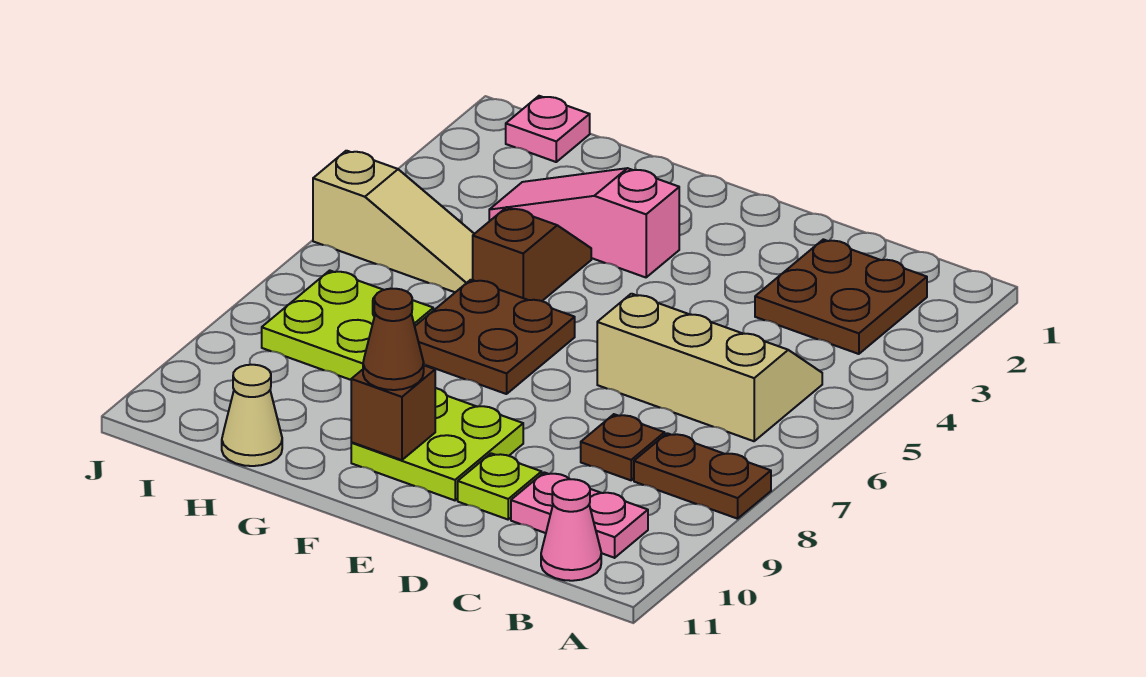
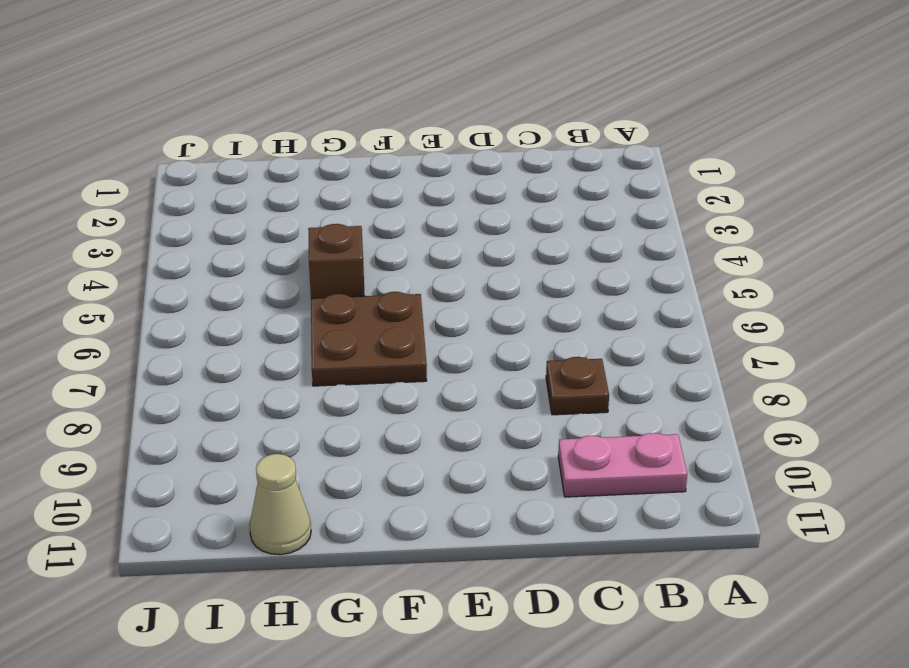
none -> brown plate A8:B8 level 1
none -> brown plate B2:C3 level 1
none -> tan slope B5:D6 level 1 top 6

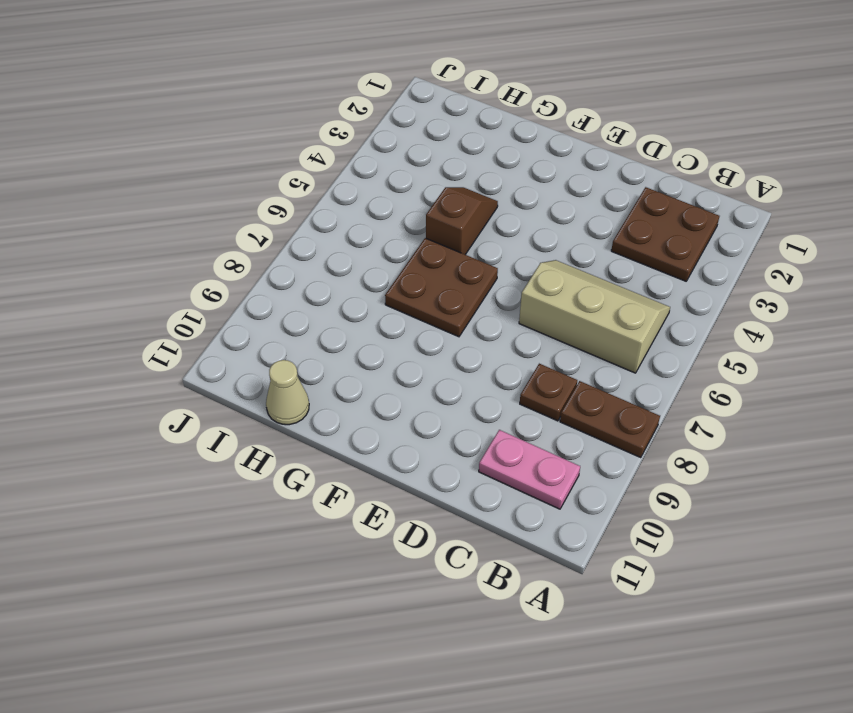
none -> pink cone B11 level 1
none -> lime plate D10 level 1
none -> lime plate E9:F10 level 1

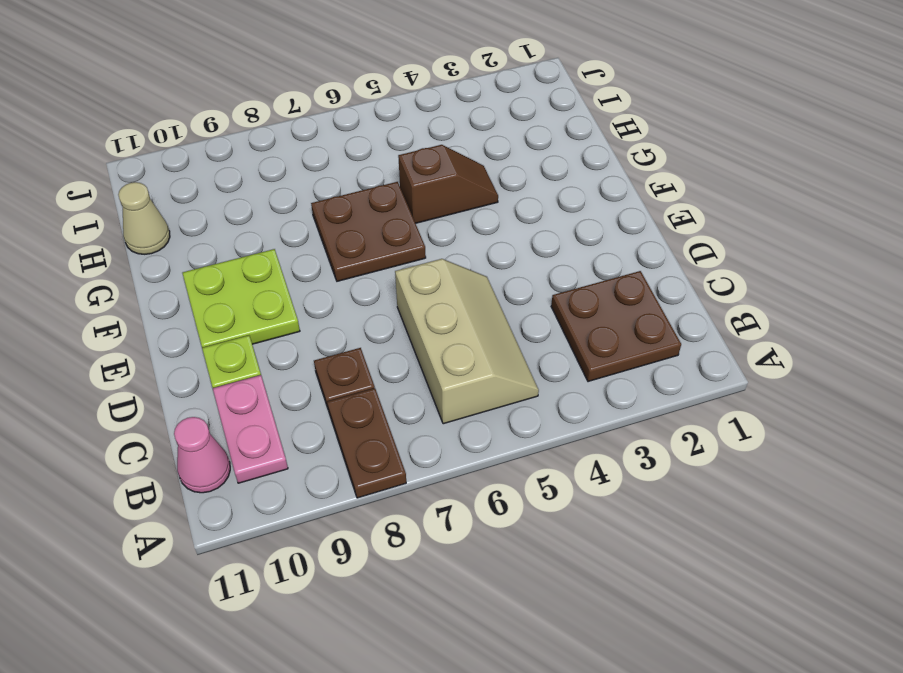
none -> pink slope F3:H3 level 1 top F
none -> tan slope H5:J5 level 1 top J
none -> lime plate H7:I8 level 1

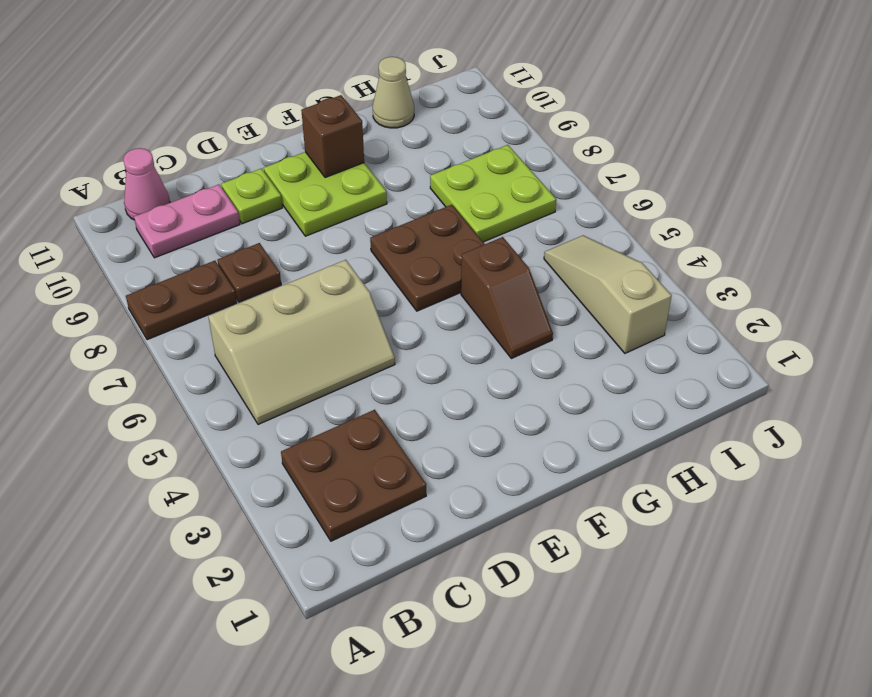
tan slope I3:I5 level 1 top 3 -> tan slope H5:J5 level 1 top J
none -> pink slope F3:H3 level 1 top F
none -> pink plate I1 level 1
none -> brown cone F10 level 3

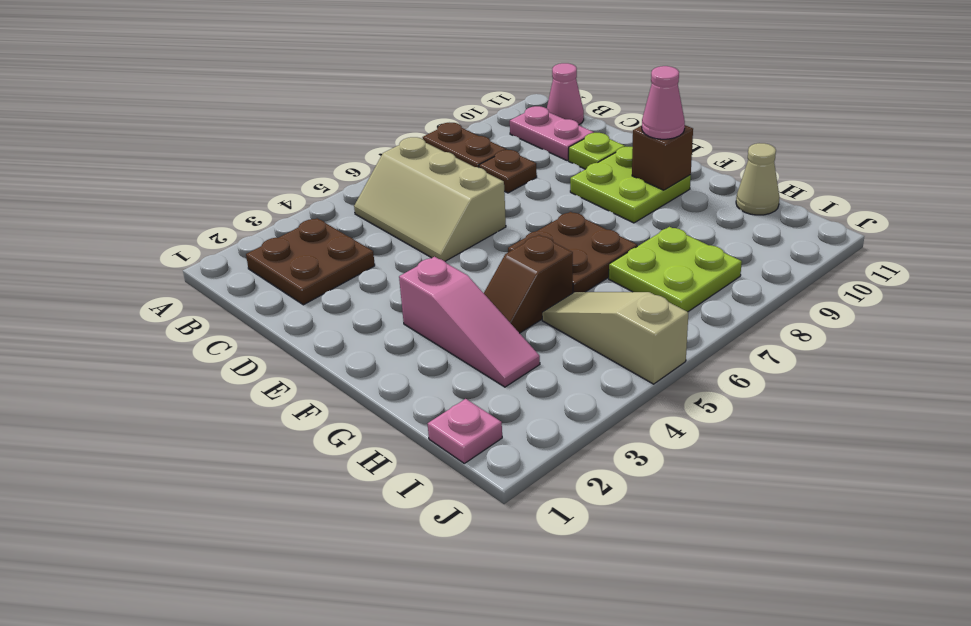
pink cone F10 level 3 -> brown cone F10 level 3

